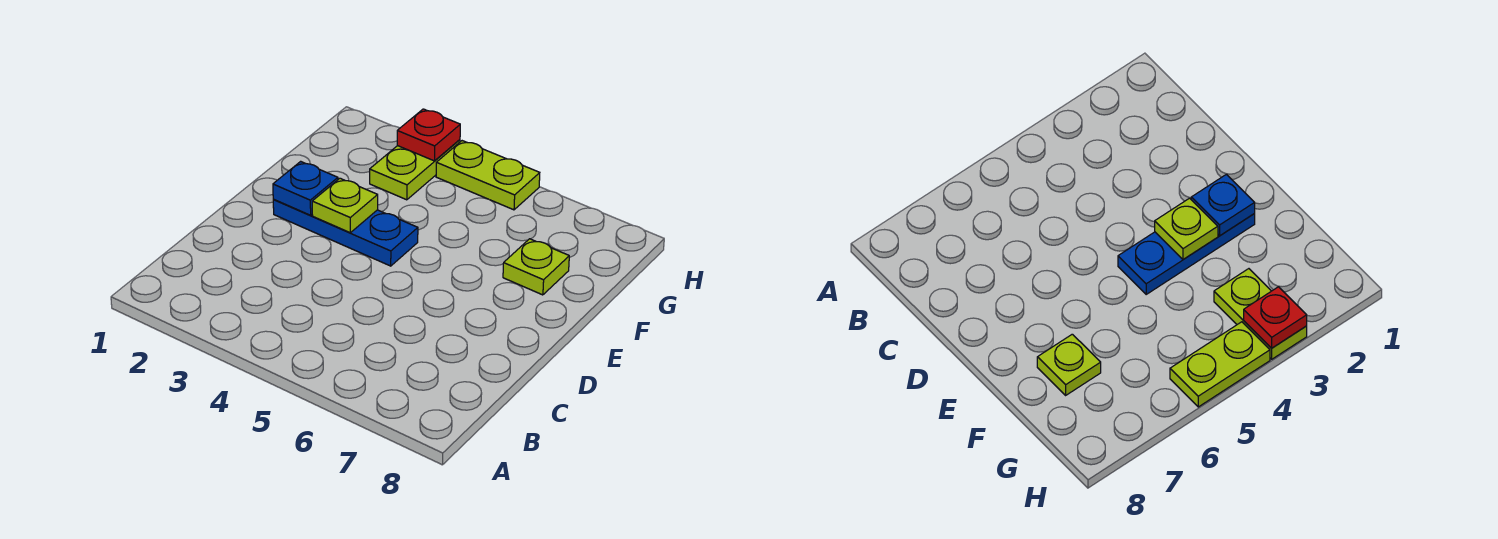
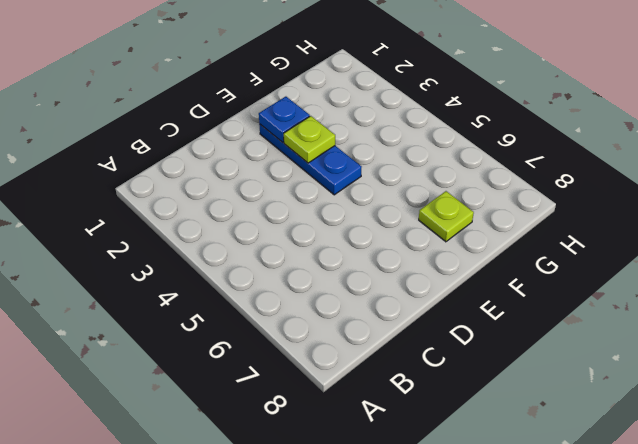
none -> lime plate G3:H3 level 1
none -> lime plate H4:H5 level 1

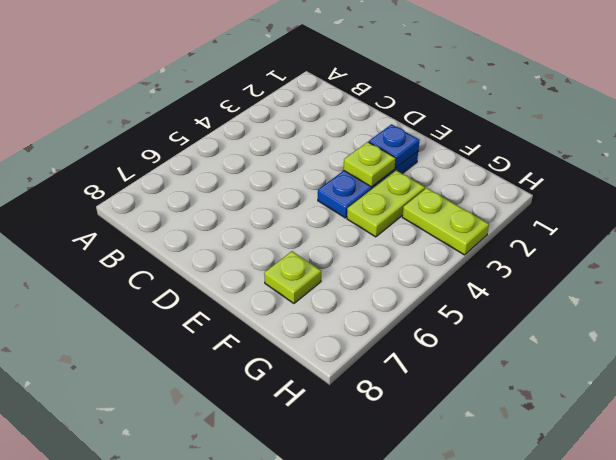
lime plate F3:F4 level 1 -> lime plate H4:H5 level 1
none -> red plate H3 level 2

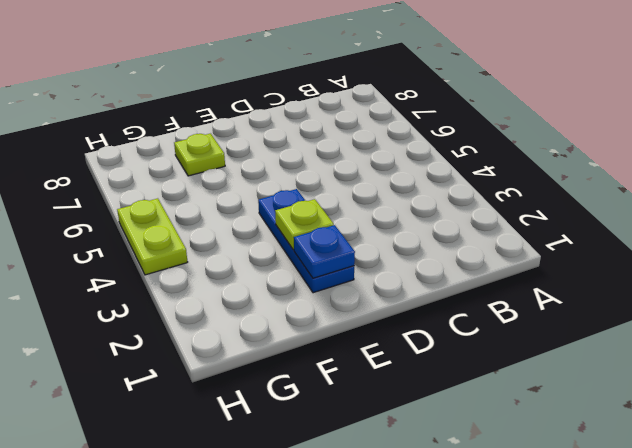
none -> lime plate G3:H3 level 1
none -> red plate H3 level 2

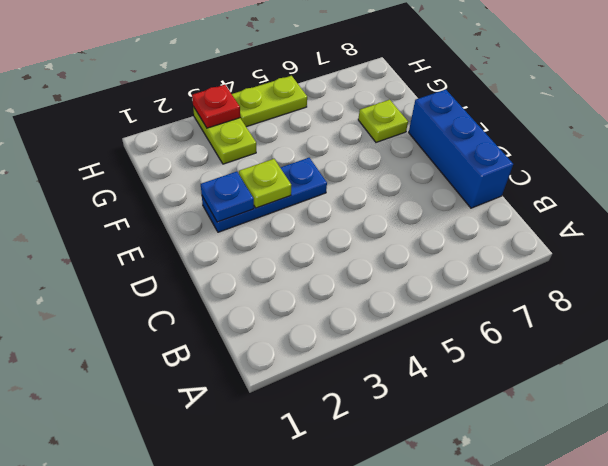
blue brick C8:E8 level 1 -> none

